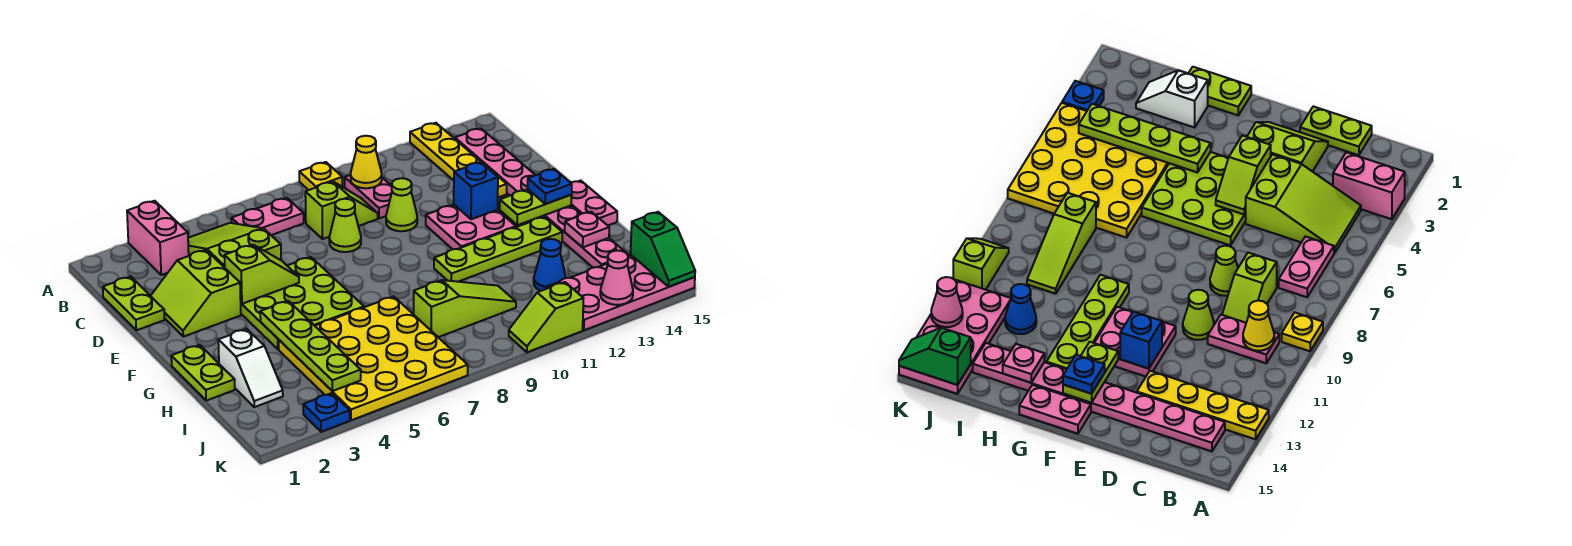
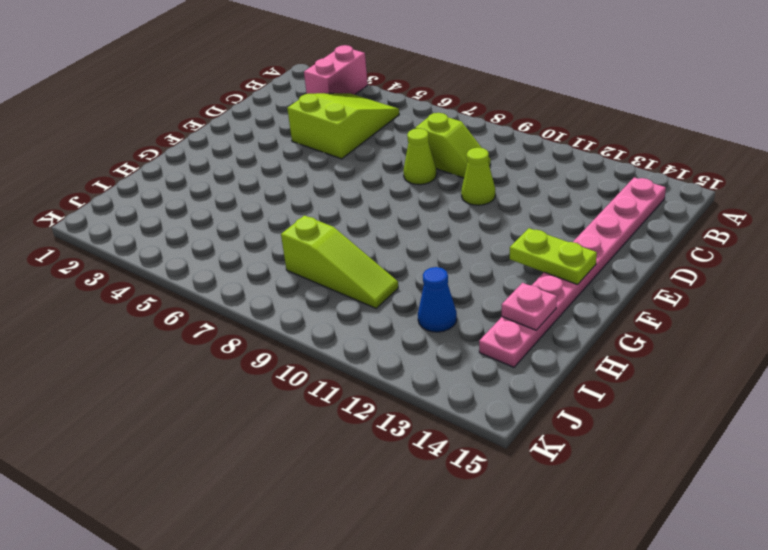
none -> yellow plate A9 level 1
none -> yellow plate A13:D13 level 1
none -> pink plate B6:B7 level 1
none -> pink plate B10:C10 level 1

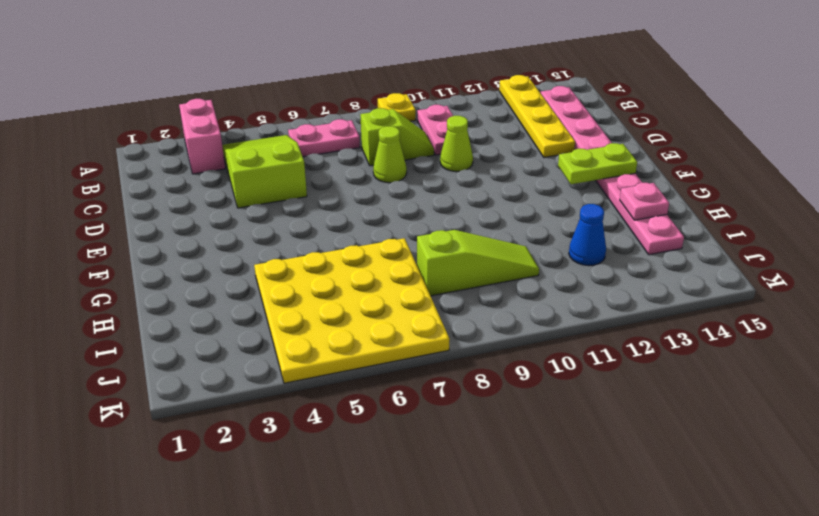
none -> lime plate C1:D1 level 1
none -> lime slope D2:E3 level 1 top 3
none -> lime plate E4:G6 level 1
none -> pink plate E11:F12 level 1

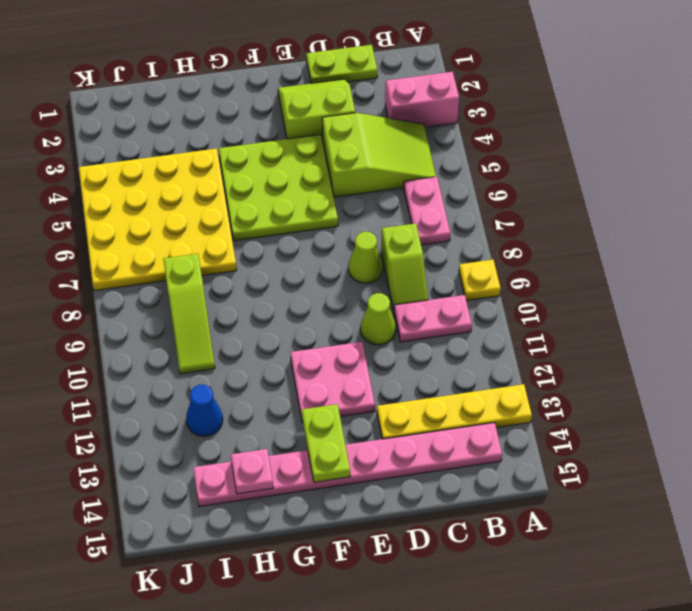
none -> pink plate F15:G15 level 1
none -> lime plate G1:H1 level 1
none -> lime plate G10:G13 level 1
none -> white slope H2:I2 level 1 top H

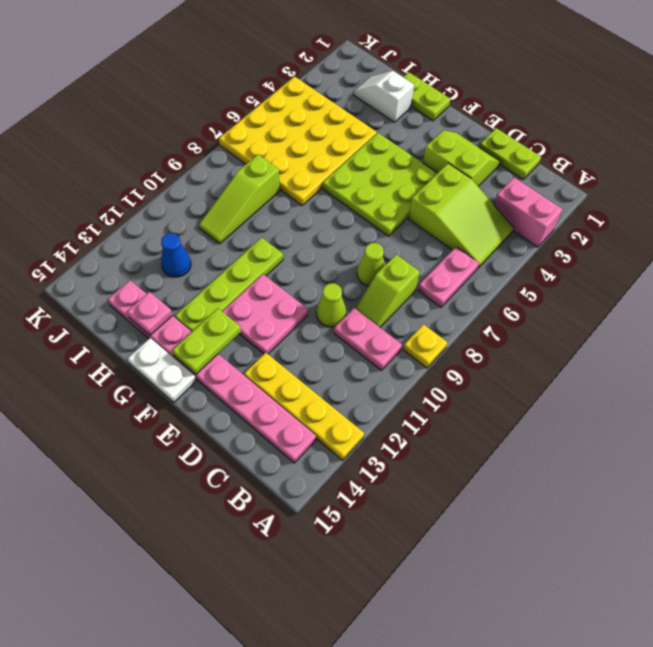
white plate F15:G15 level 1 -> pink plate F15:G15 level 1
none -> pink plate J12:K15 level 1
none -> blue plate K3 level 1
none -> lime slope K10:K11 level 1 top 11
none -> yellow cone B10 level 2

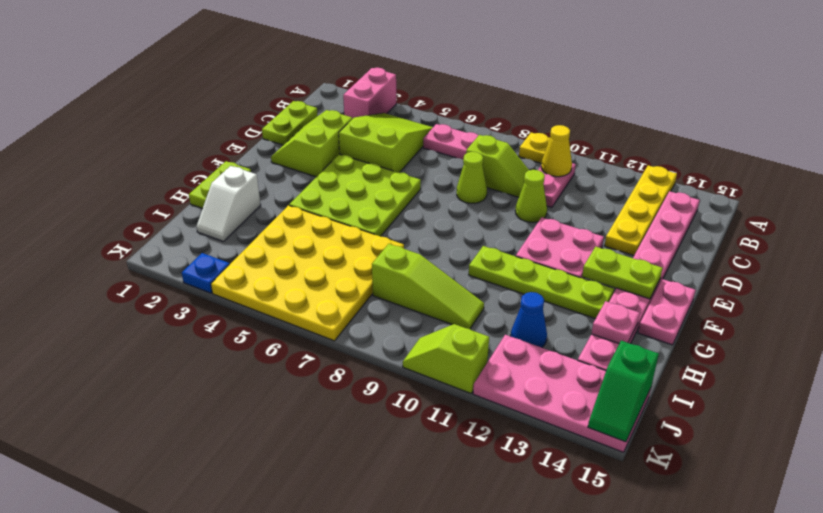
none -> lime slope E4:E5 level 2 top 4
none -> blue brick E12 level 2
none -> lime plate G4:J4 level 2
none -> pink cone K13 level 2

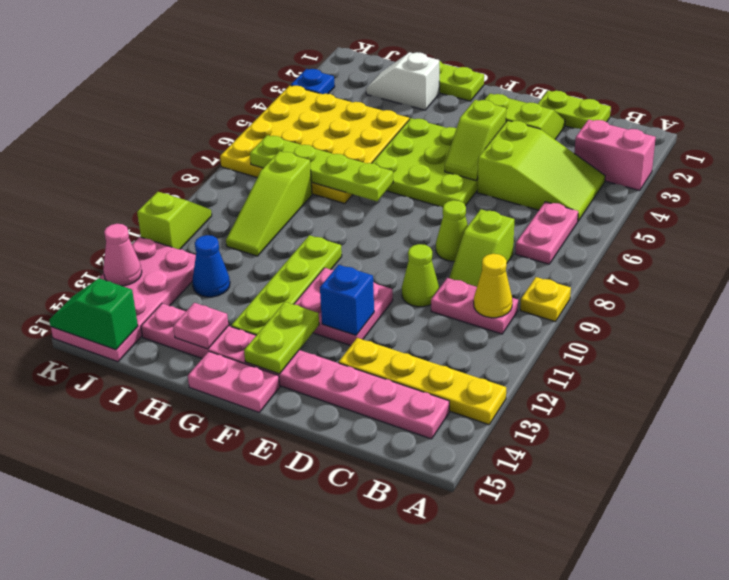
lime plate G7:J7 level 2 -> lime plate G4:J4 level 2
none -> blue plate F14 level 3

